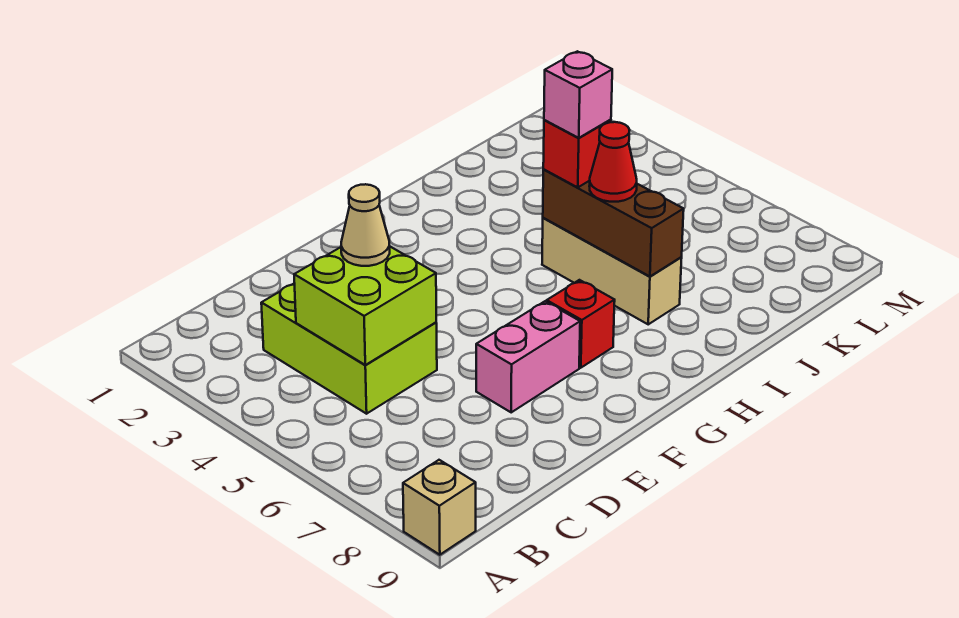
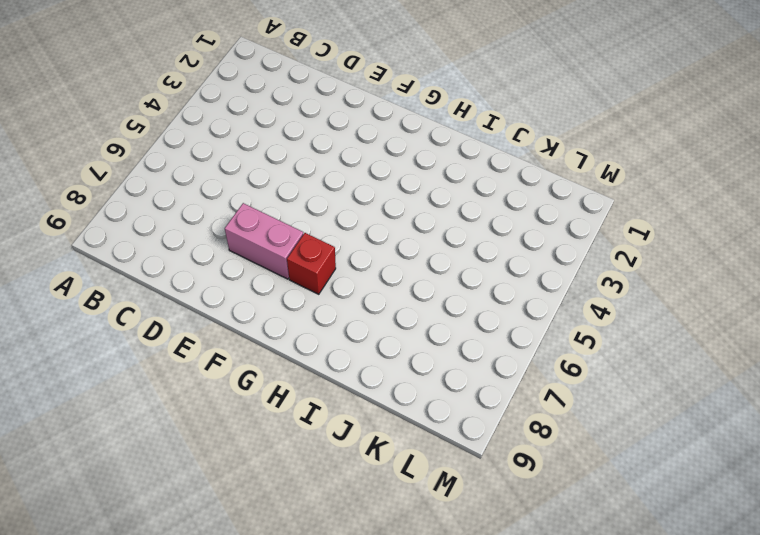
none -> tan brick A9 level 1
none -> lime brick C3:D5 level 1

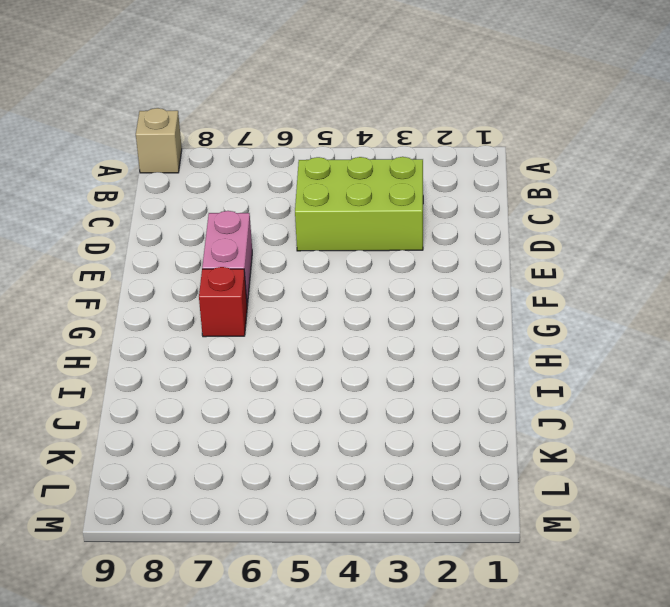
none -> tan brick I5:I7 level 1
none -> lime brick C4:D5 level 2

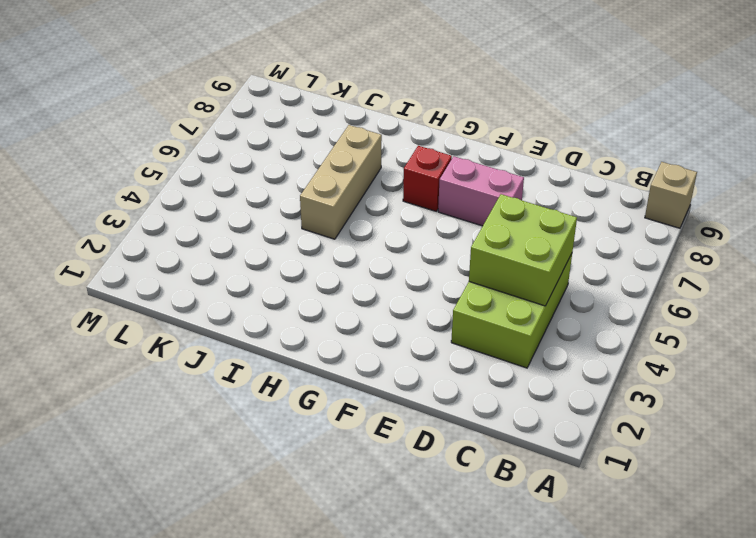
none -> brown brick I5:I7 level 2
none -> tan cone D4 level 3

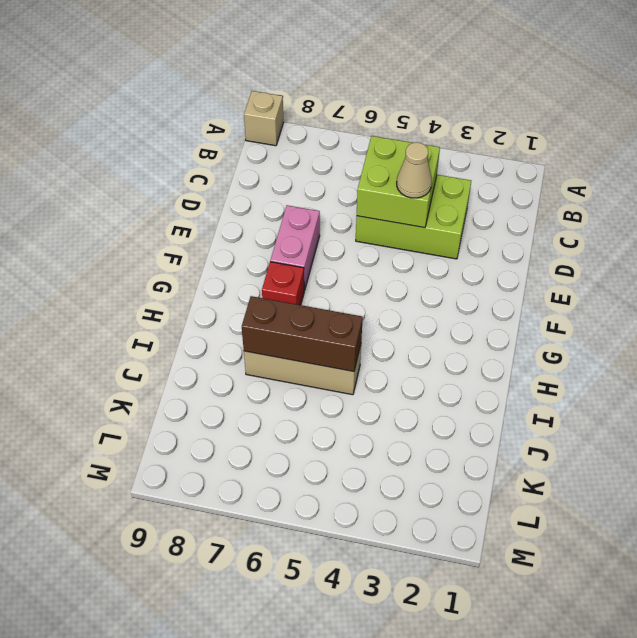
none -> red brick I5 level 3
none -> red cone I6 level 3

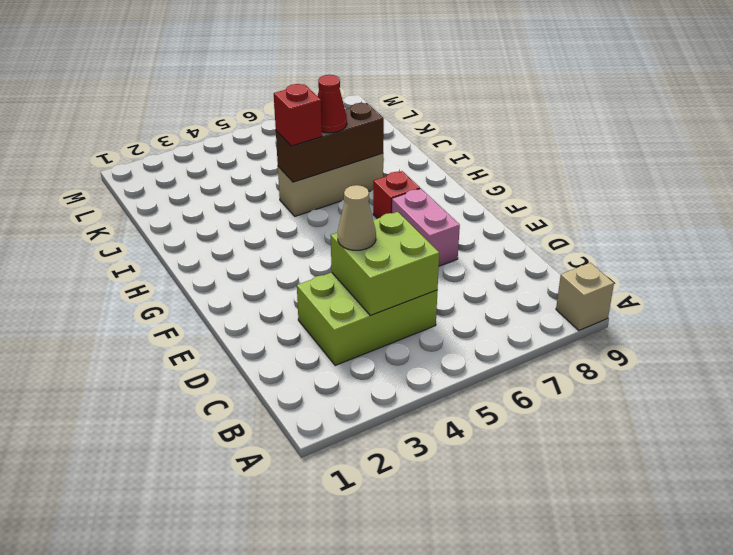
none -> pink brick I5 level 4

